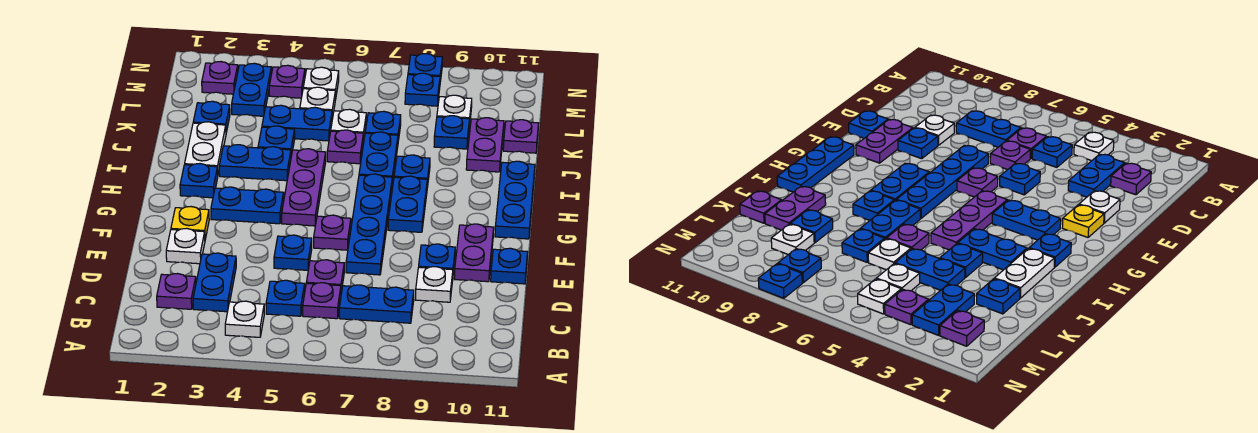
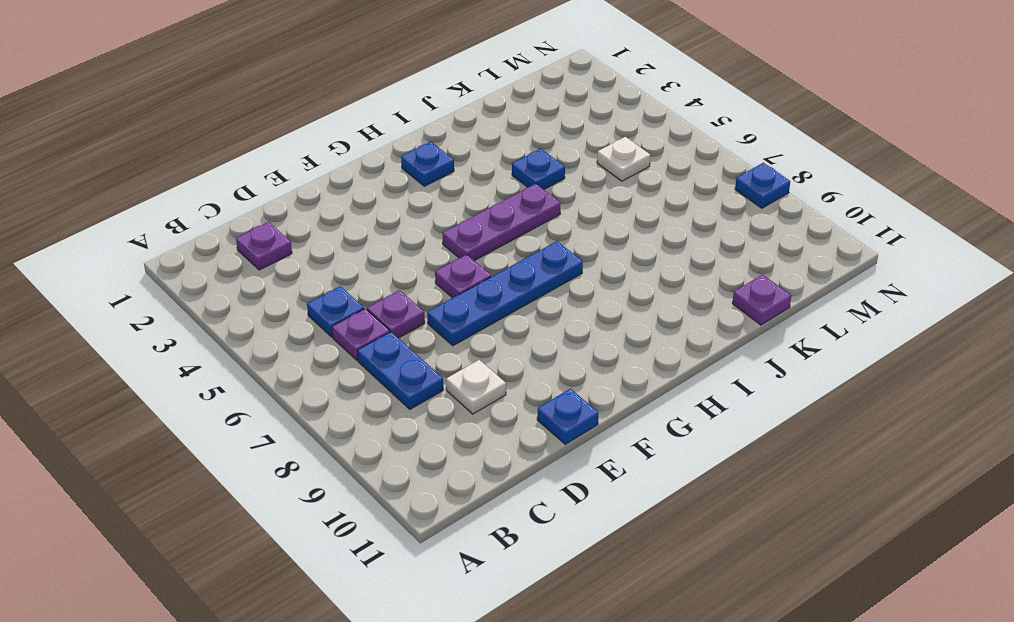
none -> white plate B4 level 1
none -> blue plate C3:D3 level 1
none -> white plate E2 level 1
none -> blue plate E5 level 1

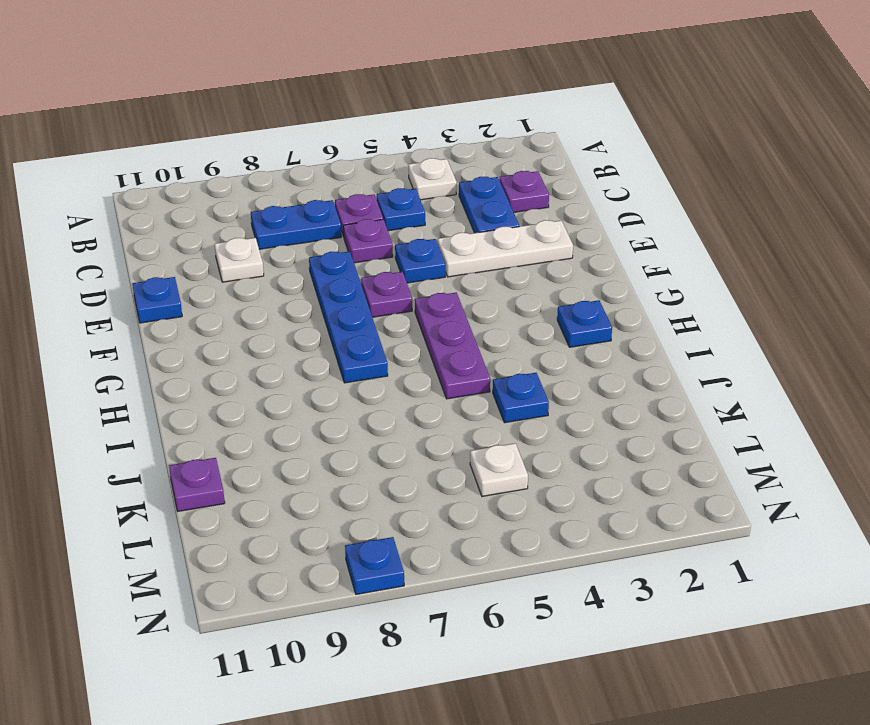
white plate E2:E4 level 1 -> white plate E2 level 1
none -> blue plate E9 level 1
none -> purple plate E10:F10 level 1
none -> yellow plate F2 level 1
none -> blue plate G3:G4 level 1

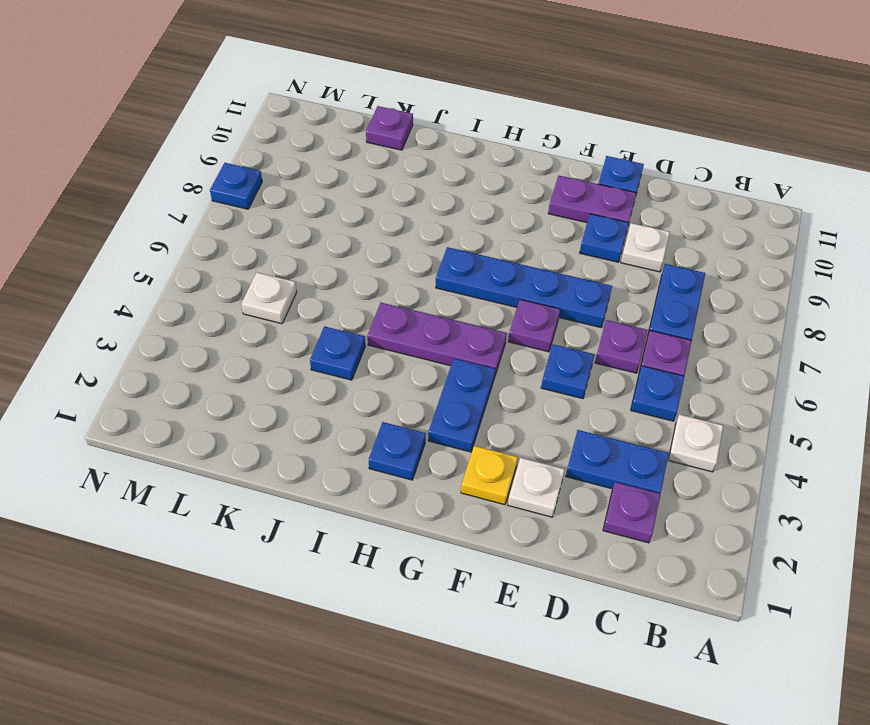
none -> blue plate G8:H8 level 1
none -> blue plate G11:I11 level 1
none -> white plate I2:J2 level 1
none -> blue plate I3:I4 level 1

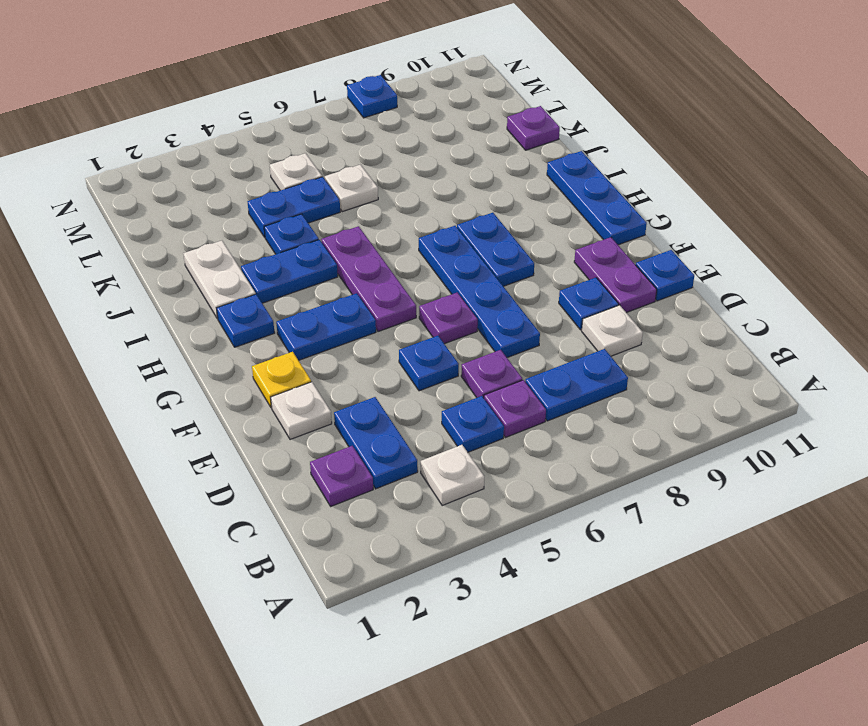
none -> blue plate I7:J7 level 1
none -> blue plate I8 level 1
none -> purple plate J6 level 1
none -> purple plate J10:K10 level 1

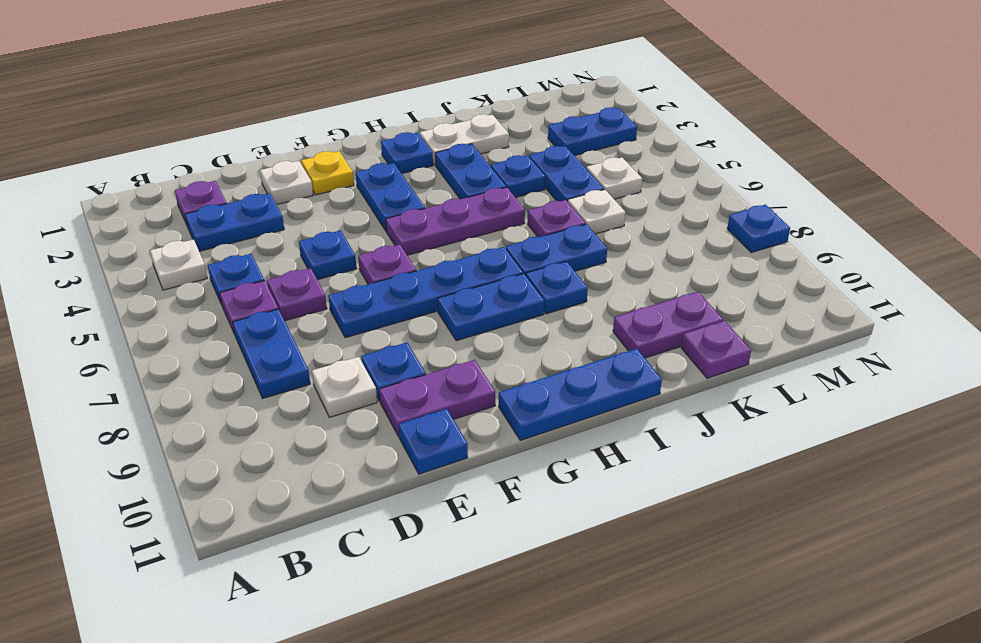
none -> blue plate K2 level 1
none -> blue plate K7 level 1
none -> blue plate K9 level 1
none -> white plate L9 level 1

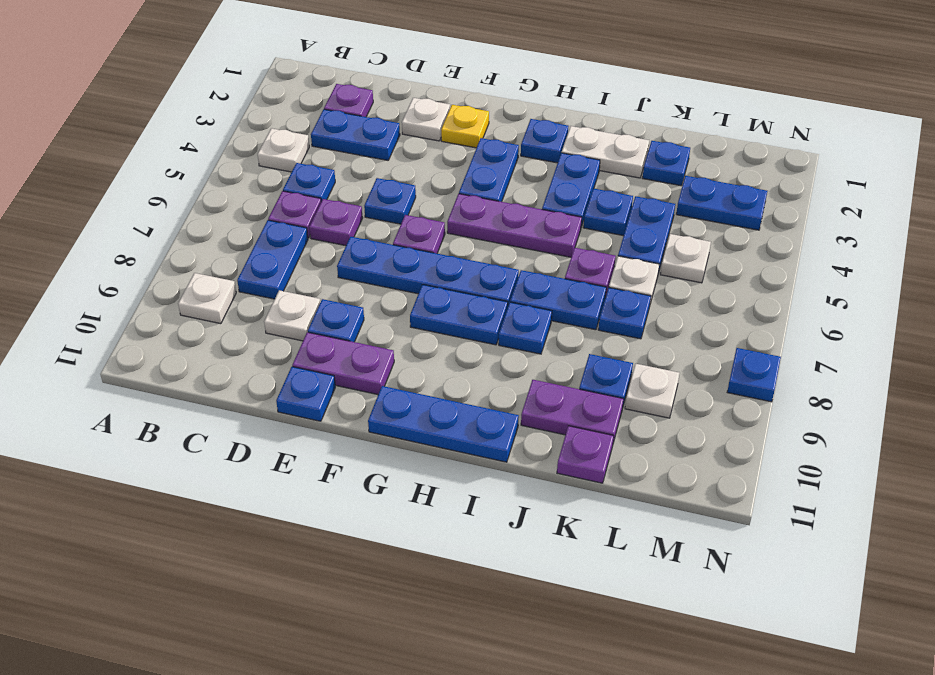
white plate B9 level 1 -> white plate M5 level 1
none -> purple plate M2 level 1
none -> purple plate M4 level 1
none -> blue plate M8 level 1

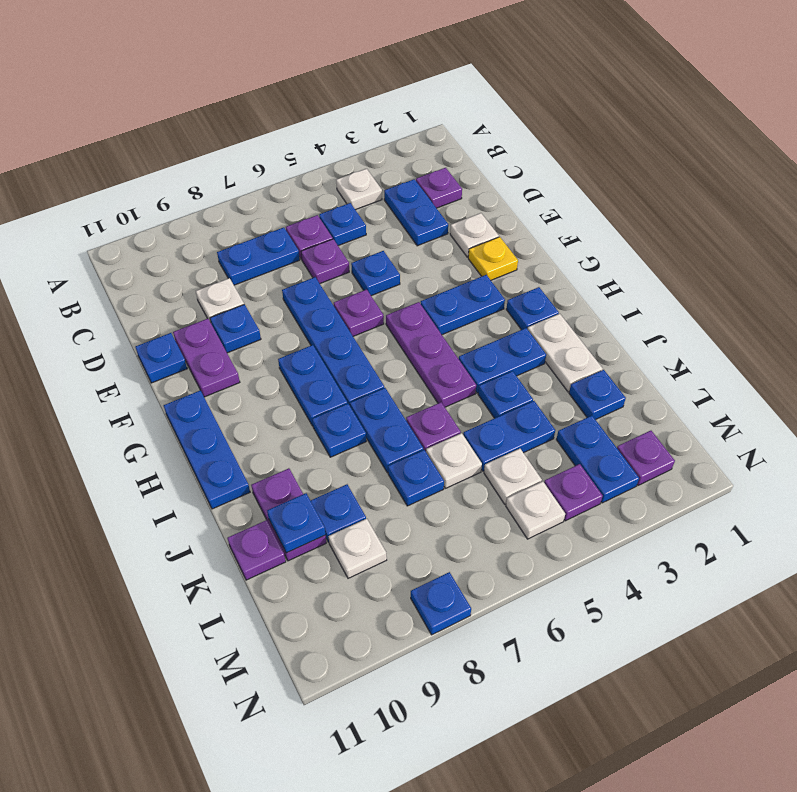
blue plate K10 level 2 -> blue plate M8 level 1

